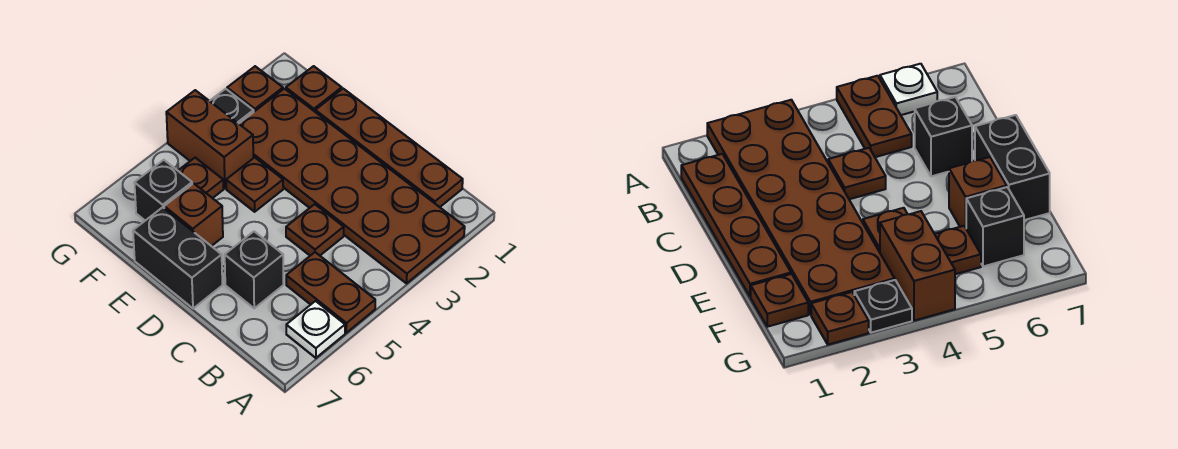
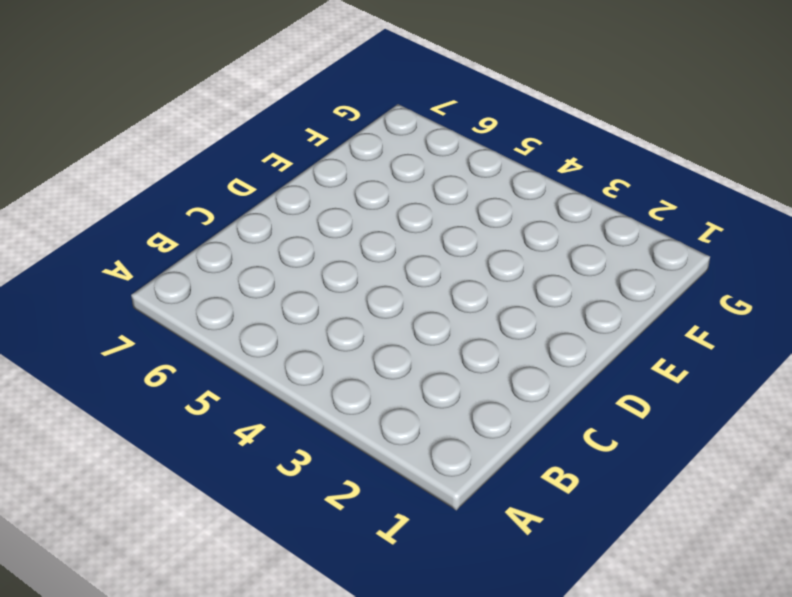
none -> brown plate A2:F3 level 1
none -> brown plate A5:B5 level 1
none -> white plate A6 level 1

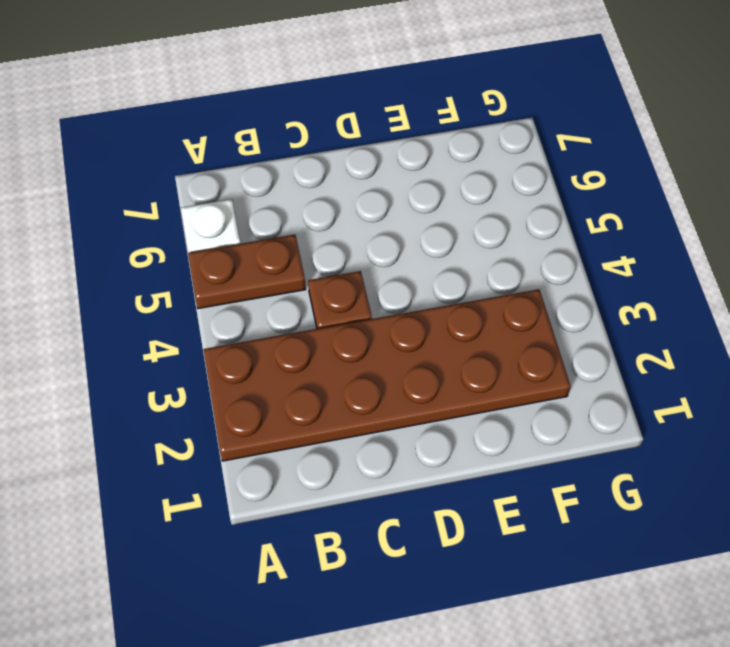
none -> brown plate B1:E1 level 1
none -> black brick C6 level 1
none -> black brick D7:E7 level 1

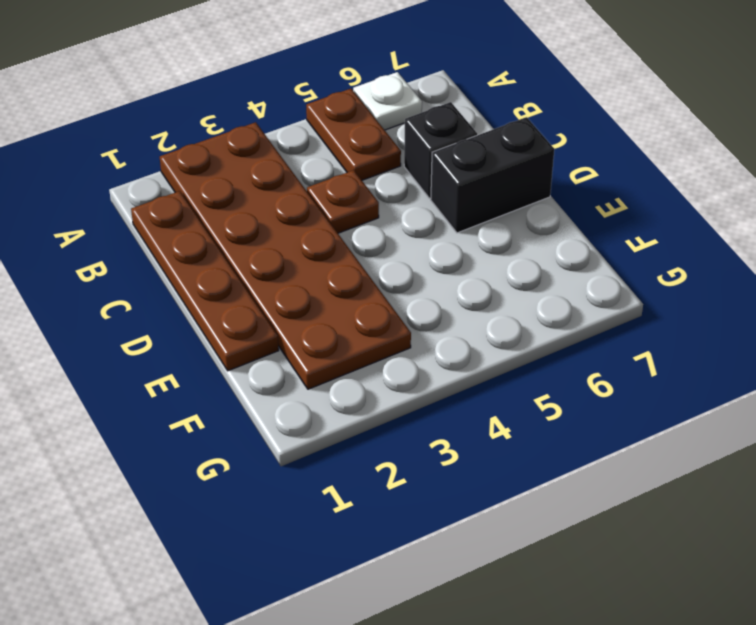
black brick D6:D7 level 1 -> black brick D7:E7 level 1
none -> brown plate E4 level 1
none -> brown brick E6 level 1
none -> brown plate F1 level 1

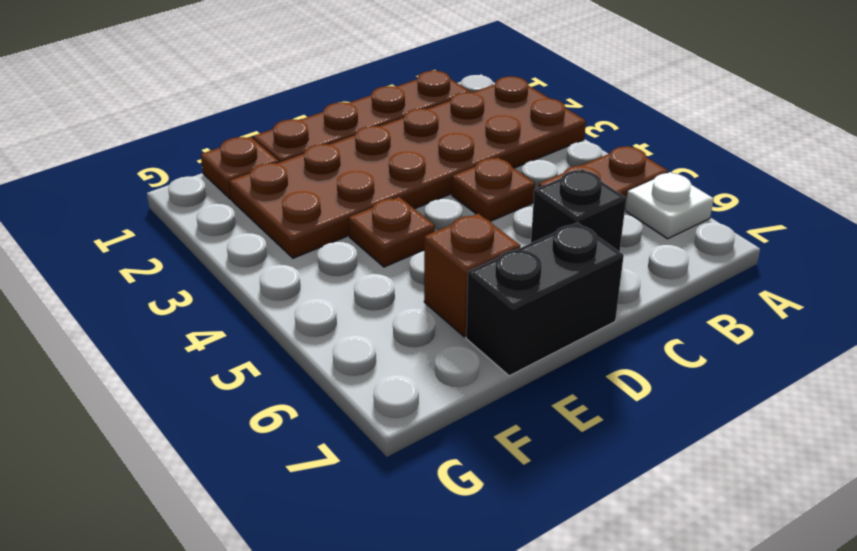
none -> brown brick F4:G4 level 1
none -> brown plate F5 level 1
none -> black brick F6 level 1

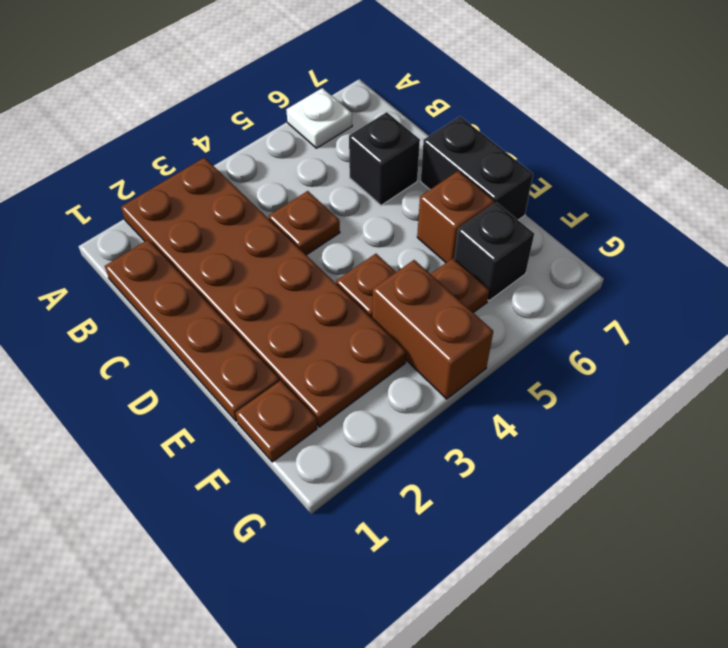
none -> brown plate A5:B5 level 1
none -> brown plate G2 level 1
none -> black plate G3 level 1

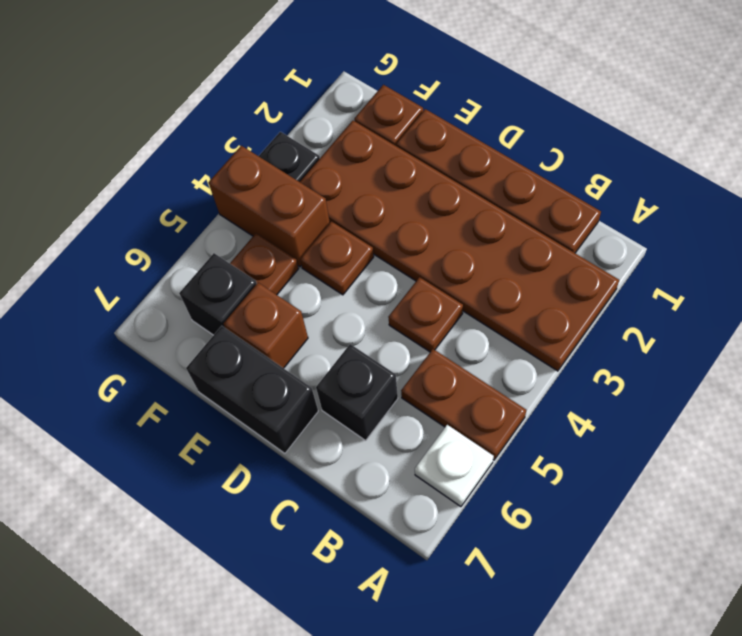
none -> brown plate G2 level 1

